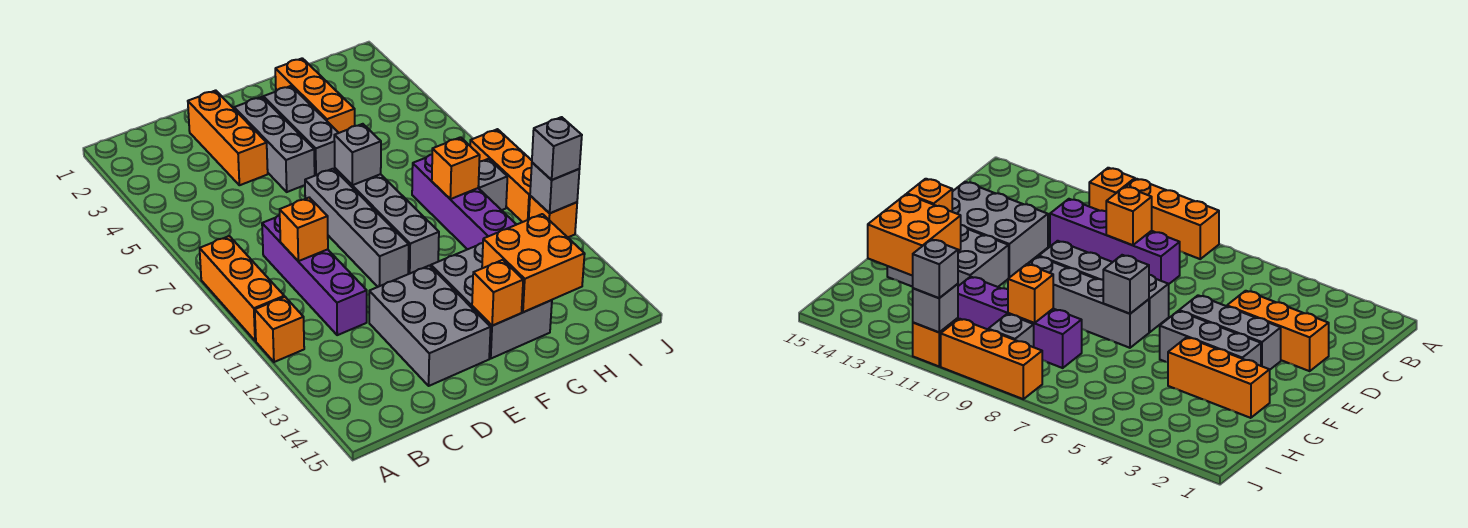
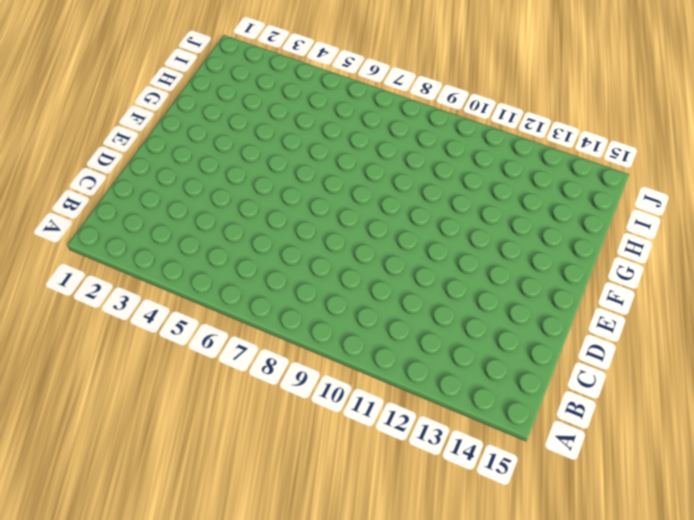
none -> orange brick A8:A10 level 1
none -> orange brick A11 level 1
none -> purple brick C8:C11 level 1

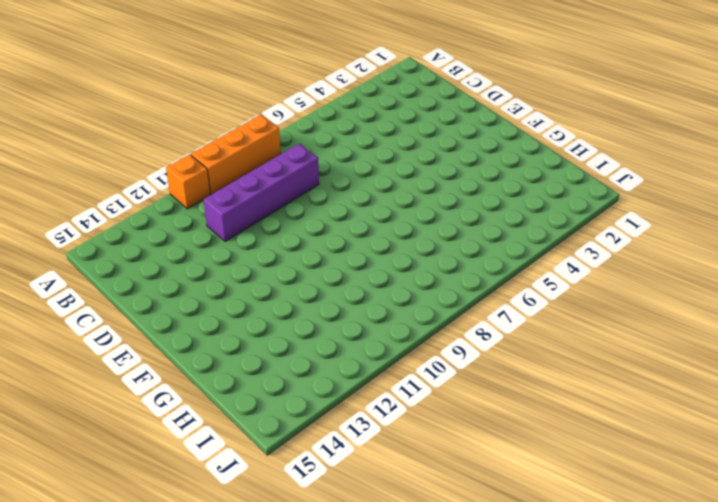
none -> orange brick D2:D4 level 1
none -> grey brick D12:E14 level 1
none -> grey brick E3:E5 level 1

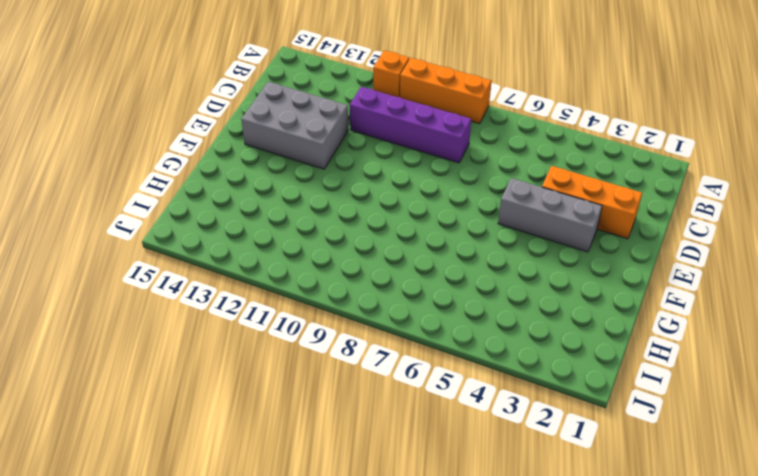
none -> grey brick E7:E10 level 1
none -> grey brick F3:F5 level 1
none -> grey brick F7:F10 level 1

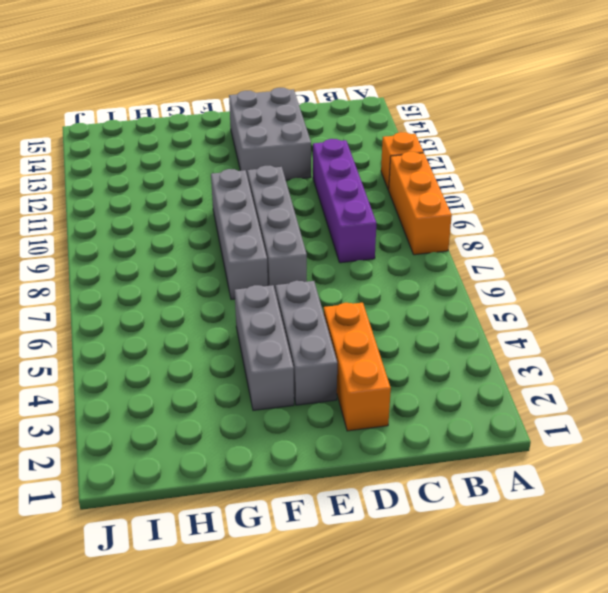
none -> grey brick F12:G14 level 1
none -> orange brick G2:G4 level 1
none -> purple brick H8:H11 level 1

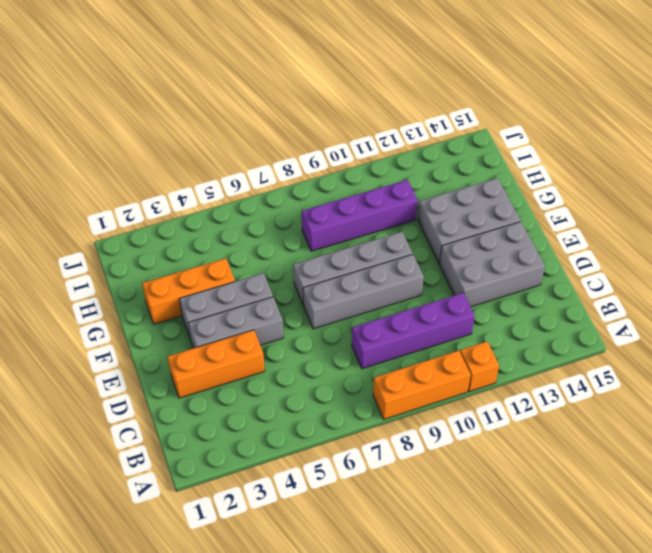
none -> grey brick I9 level 1
none -> orange brick J8:J10 level 1
none -> orange brick J11 level 1

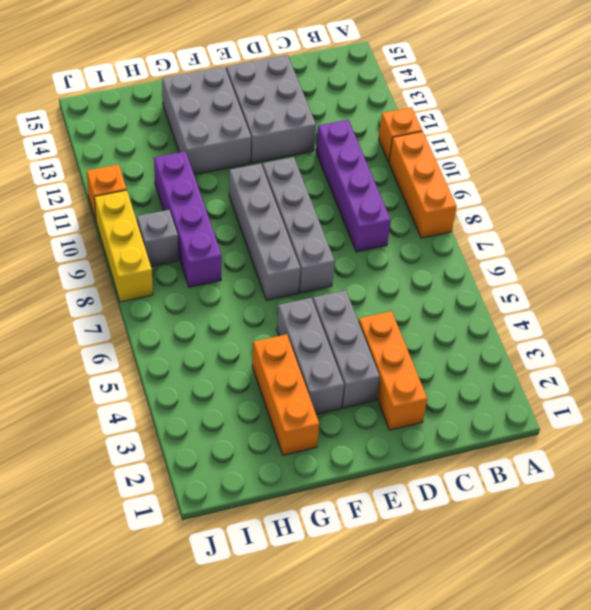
yellow brick J8:J10 level 1 -> orange brick J8:J10 level 1
none -> orange brick C9 level 2
none -> grey brick F7 level 2
none -> orange brick F14 level 2

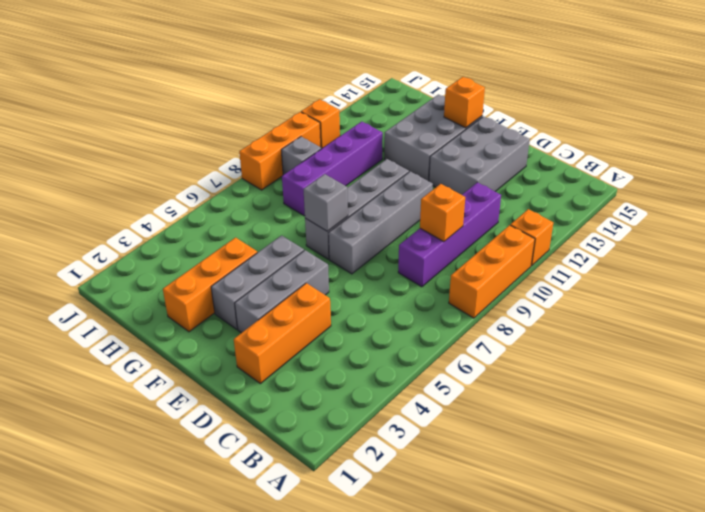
none -> orange brick G13:H14 level 2
none -> orange brick H9 level 2
none -> grey brick J11 level 2

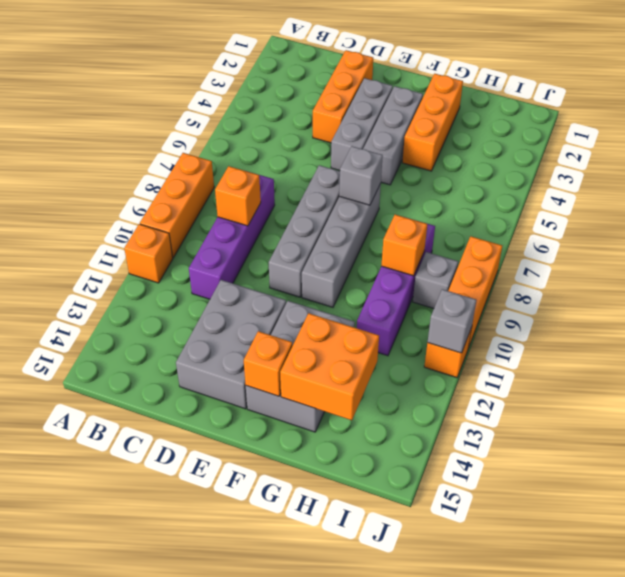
none -> grey brick J11 level 3

